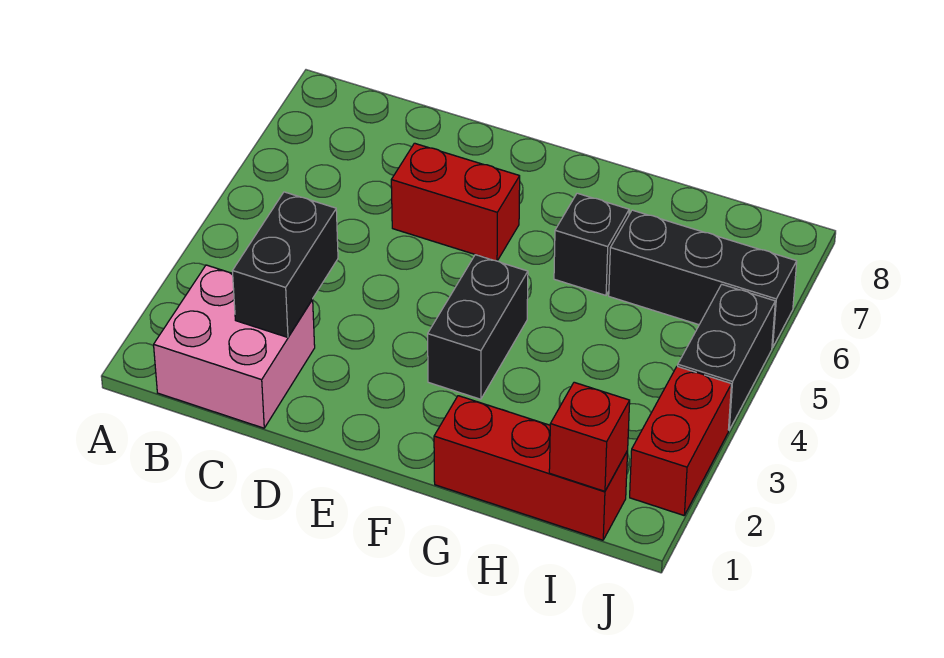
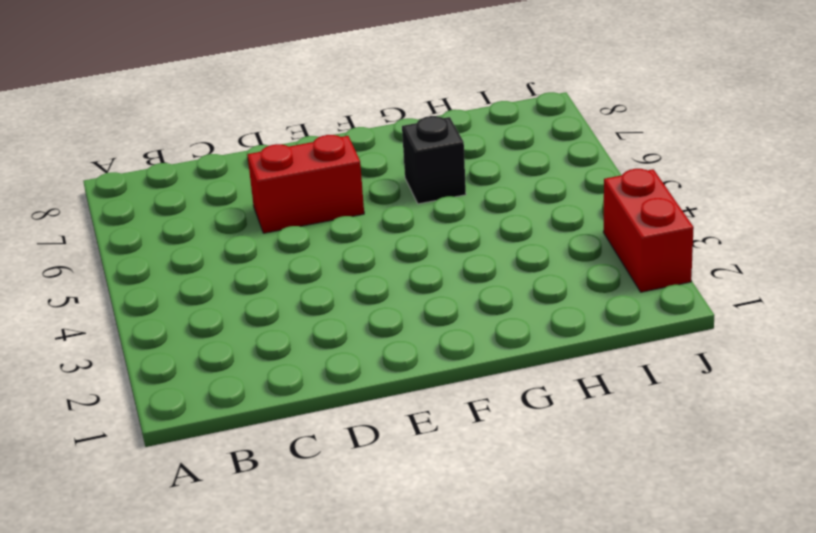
none -> pink brick B1:C2 level 1
none -> black brick F3:F4 level 1

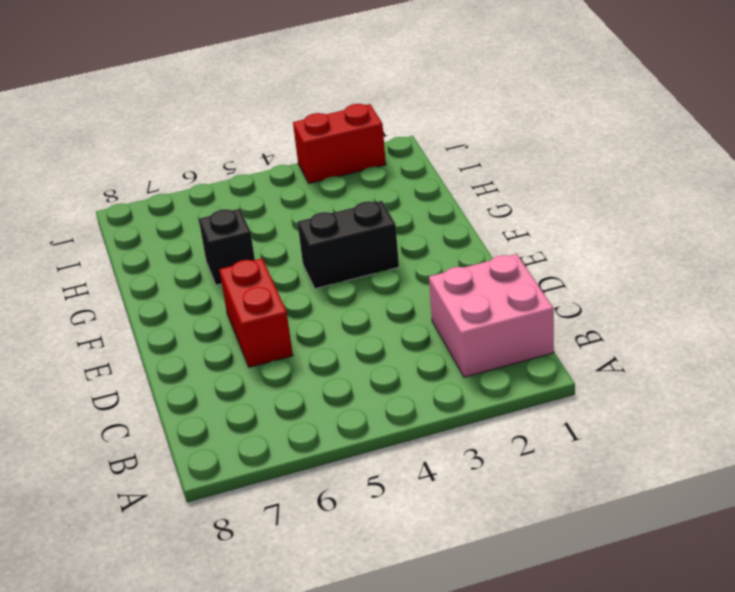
none -> red brick G1:I1 level 1
none -> black brick H6:J6 level 1

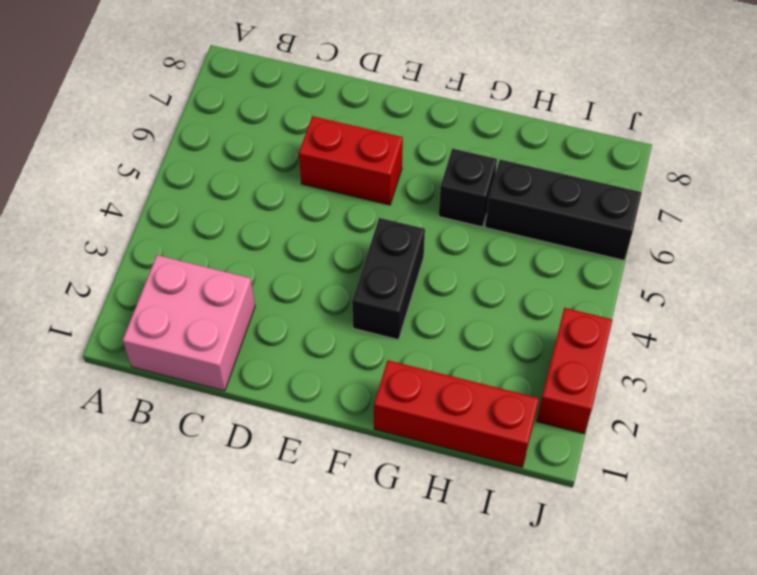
none -> black brick J4:J5 level 1
none -> black brick C2:C3 level 2

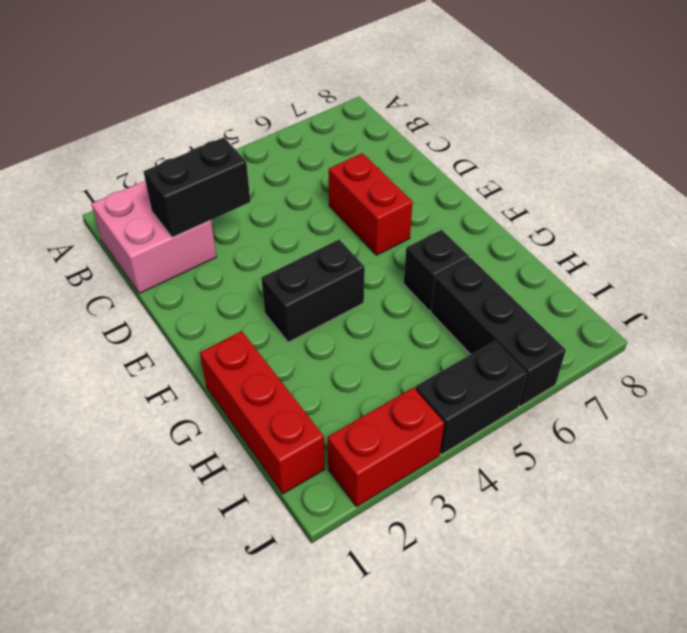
none -> red brick I1 level 2

